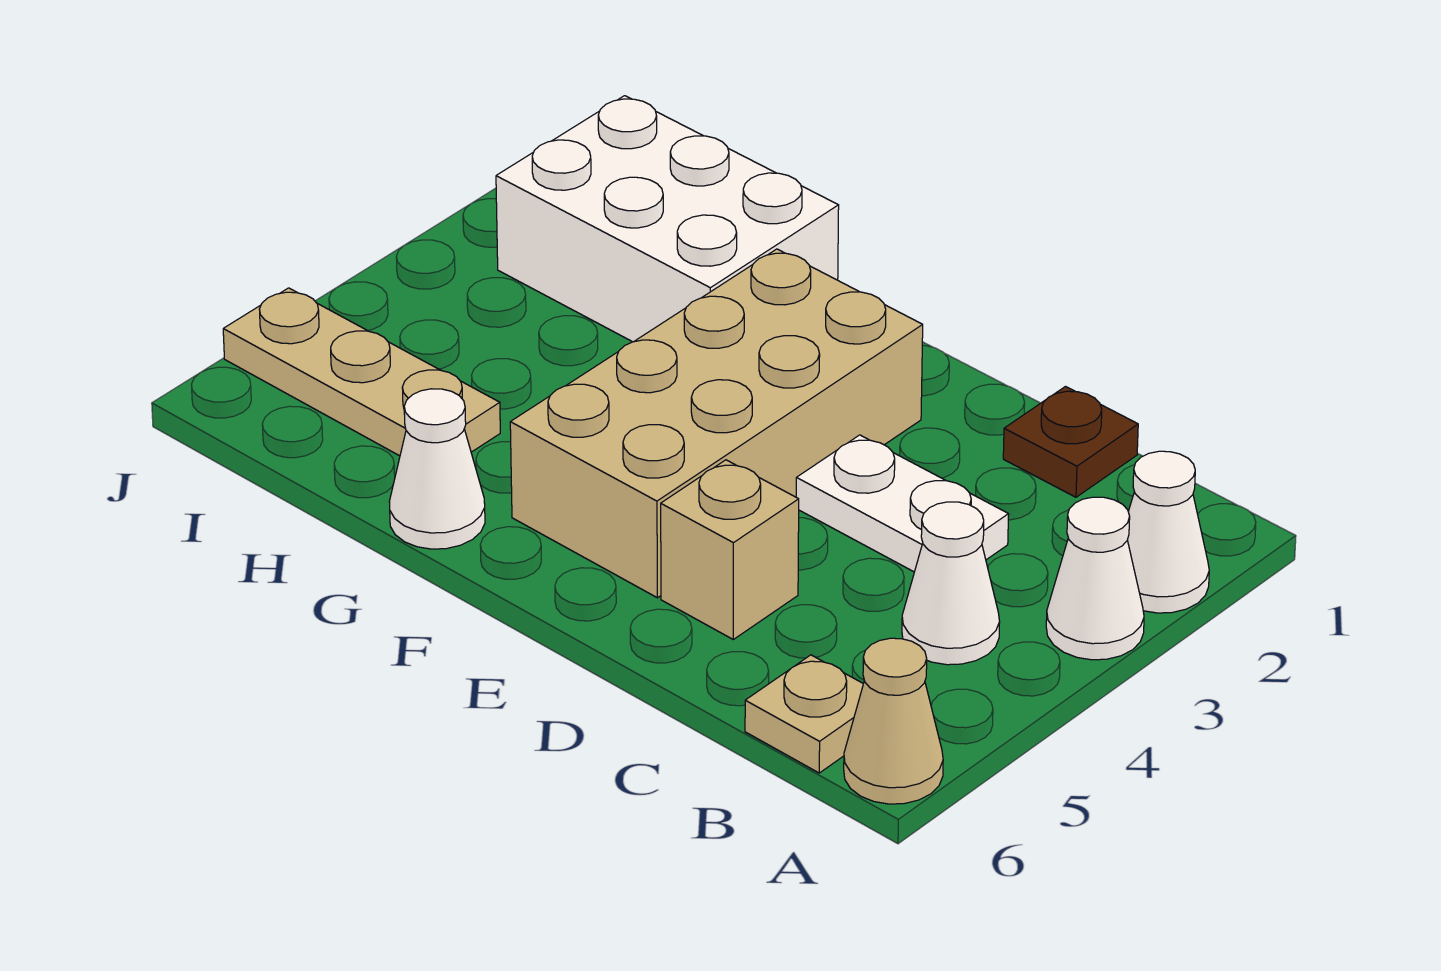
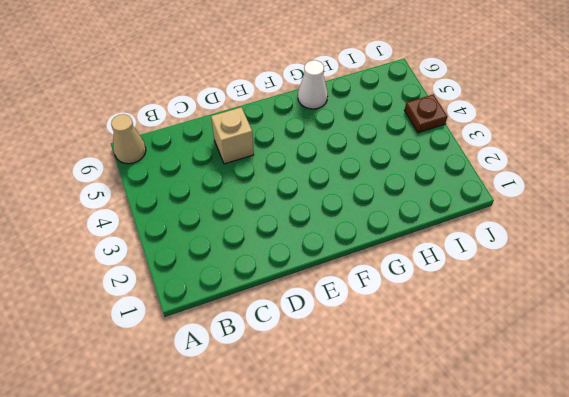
brown plate J4 level 1 -> brown plate C1 level 1
none -> white cone A2 level 1
none -> white cone A3 level 1
none -> white cone B4 level 1

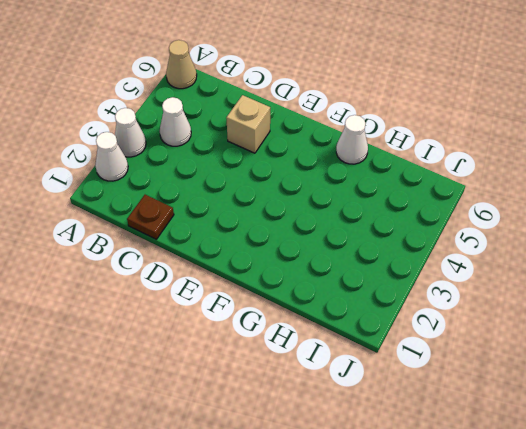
none -> tan plate B6 level 1
none -> white plate C3:D3 level 1
none -> tan brick E2:F5 level 1

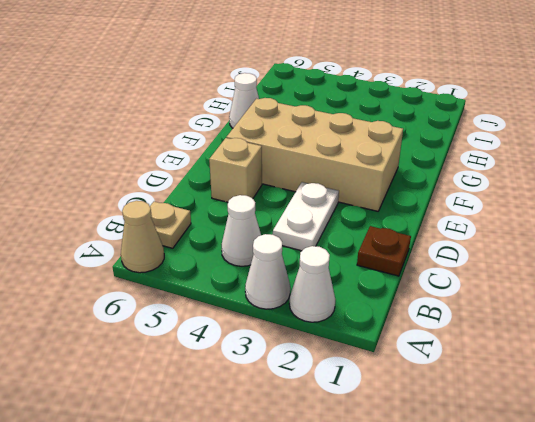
none -> white brick G1:I2 level 1
none -> tan plate H5:J5 level 1

